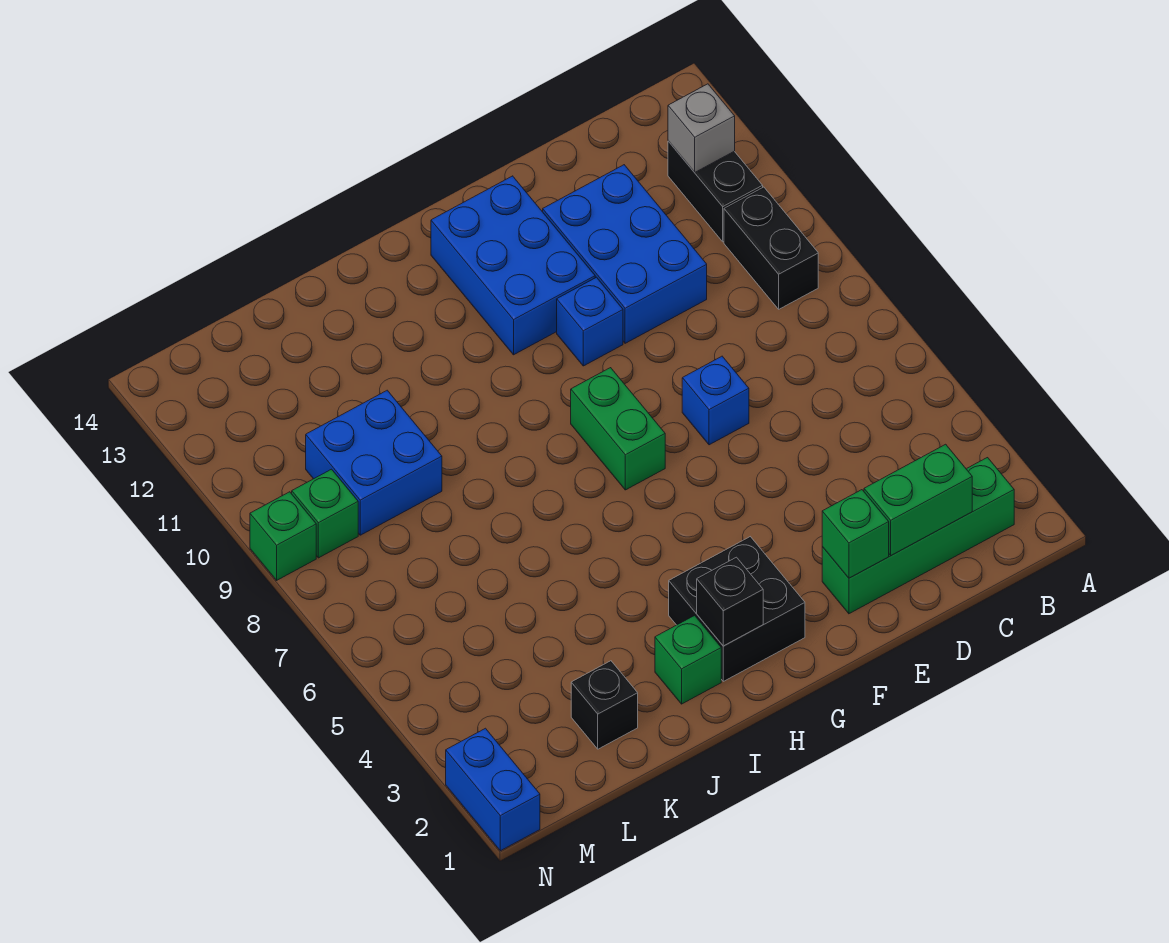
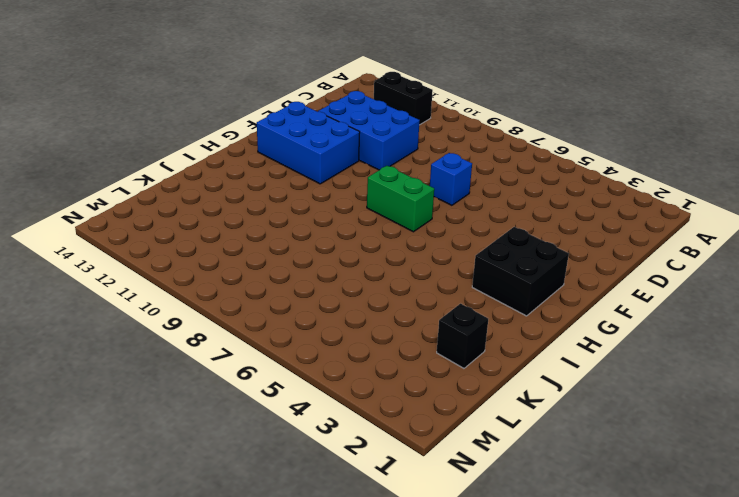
none -> green brick B2:E2 level 1
none -> black brick B9:B10 level 1
none -> blue brick F10 level 1

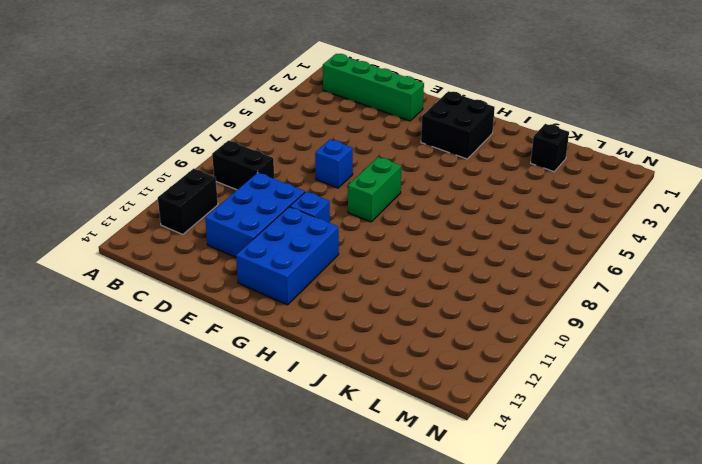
black brick B9:C9 level 1 -> black brick B9:B10 level 1
none -> green brick I2 level 1
none -> blue brick K9:L10 level 1
none -> green brick M9 level 1

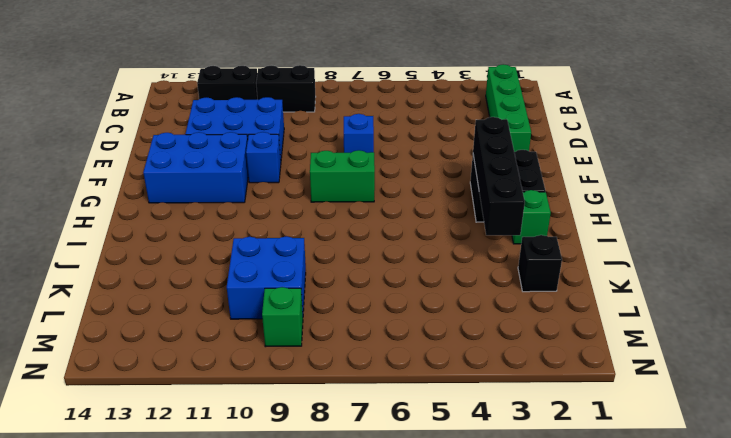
black brick G3:J3 level 2 -> none
none -> blue brick N1:N2 level 1
none -> green brick N9 level 1
none -> grey brick B12 level 2

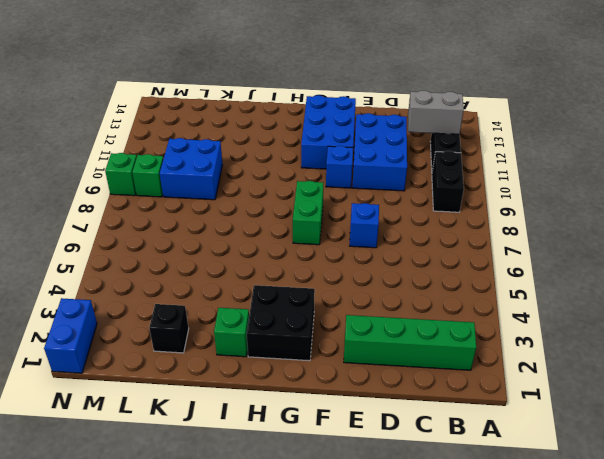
grey brick B12:C12 level 2 -> grey brick B12 level 2
none -> green brick C2:D2 level 2
none -> green brick E2 level 2
none -> black brick H2 level 2

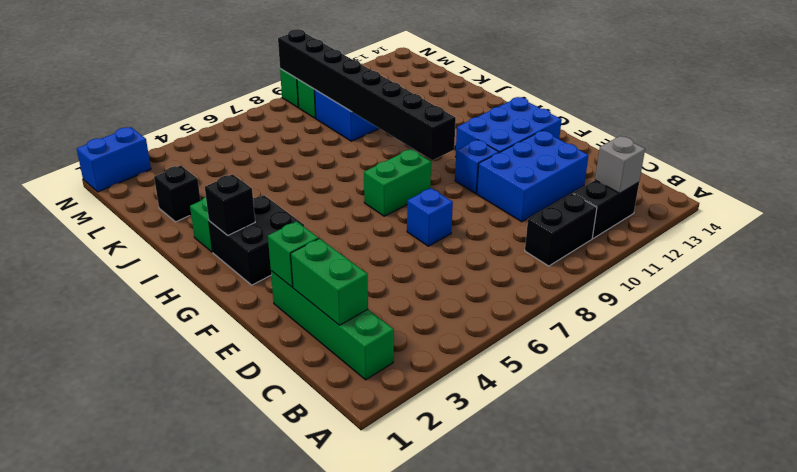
black brick G9:N9 level 2 -> none

